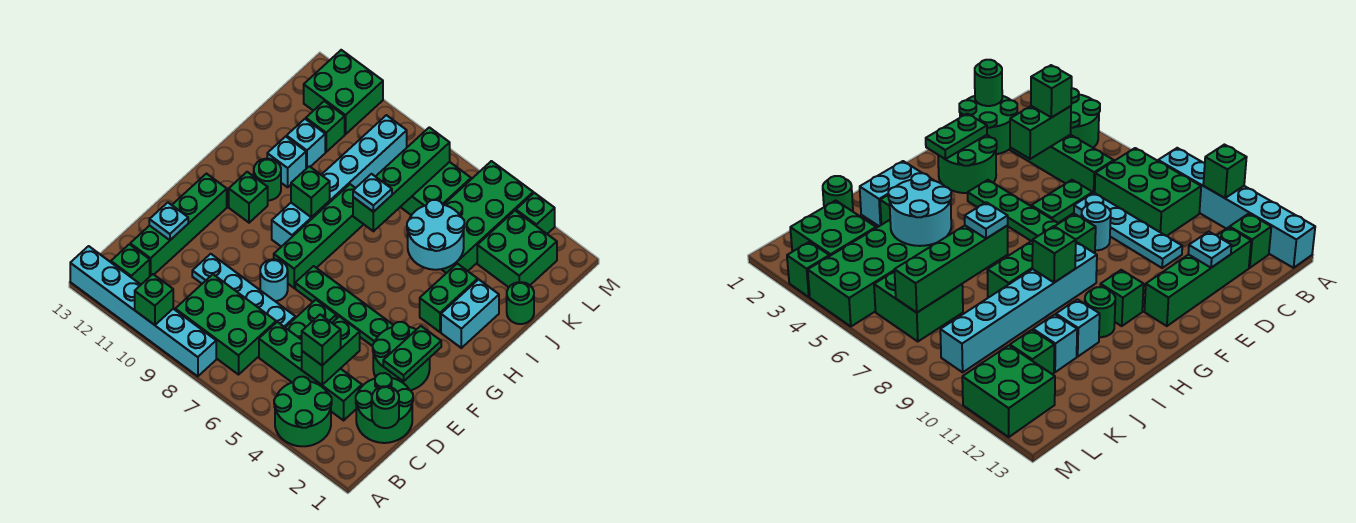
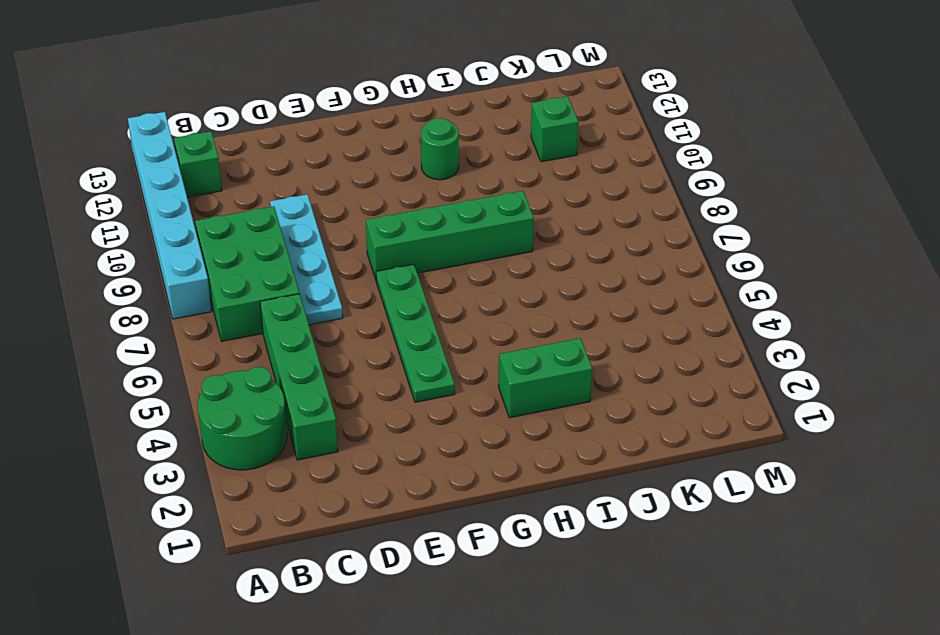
none -> green round brick C1:D2 level 1
none -> green brick C12:F12 level 1
none -> green plate D6:E6 level 1
none -> green round brick E2:F3 level 1

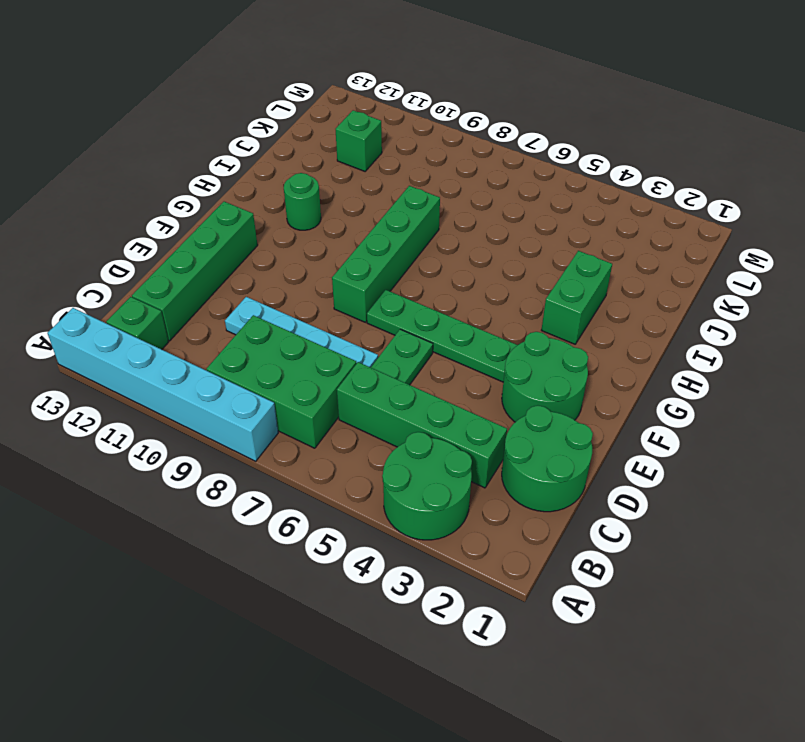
none -> cyan round brick E8 level 1
none -> cyan brick G9:L9 level 1
none -> green brick G11 level 1
none -> cyan brick H2:I2 level 1

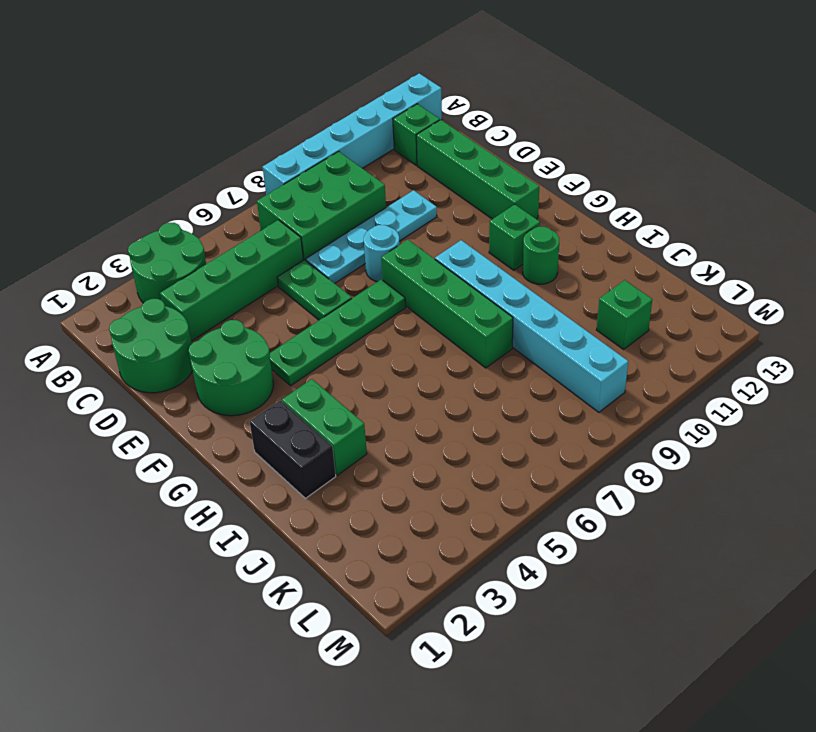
black brick H2:I2 level 1 -> cyan brick H2:I2 level 1
none -> cyan brick I11 level 1
none -> green round brick J1 level 1
none -> green brick J4:M5 level 1
none -> cyan brick J11 level 1

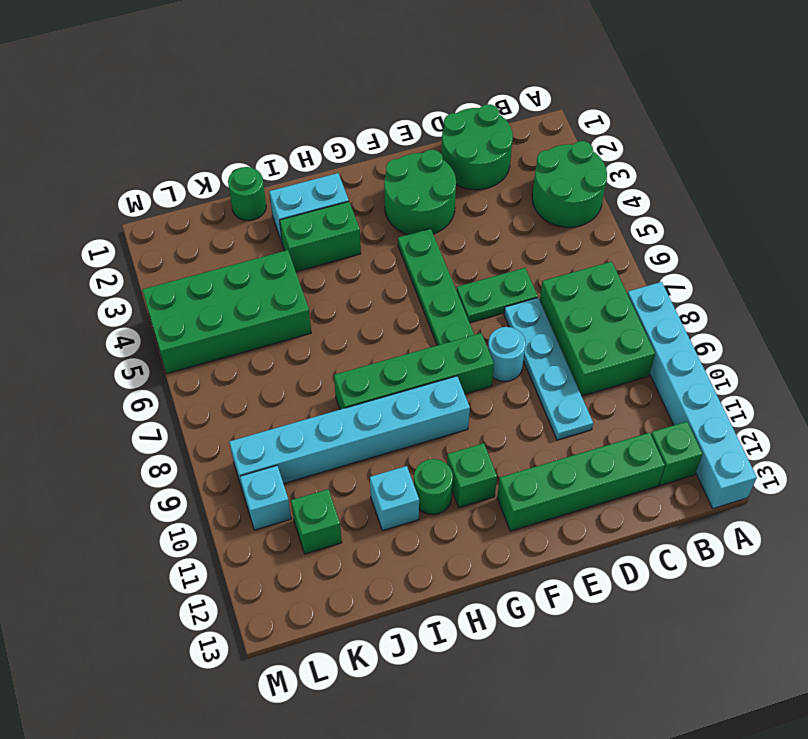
cyan brick L10 level 1 -> cyan brick J11 level 1
none -> green brick C3:C6 level 1
none -> green brick K2:L3 level 1
none -> green brick K6:L7 level 1
none -> green brick L11:M12 level 1

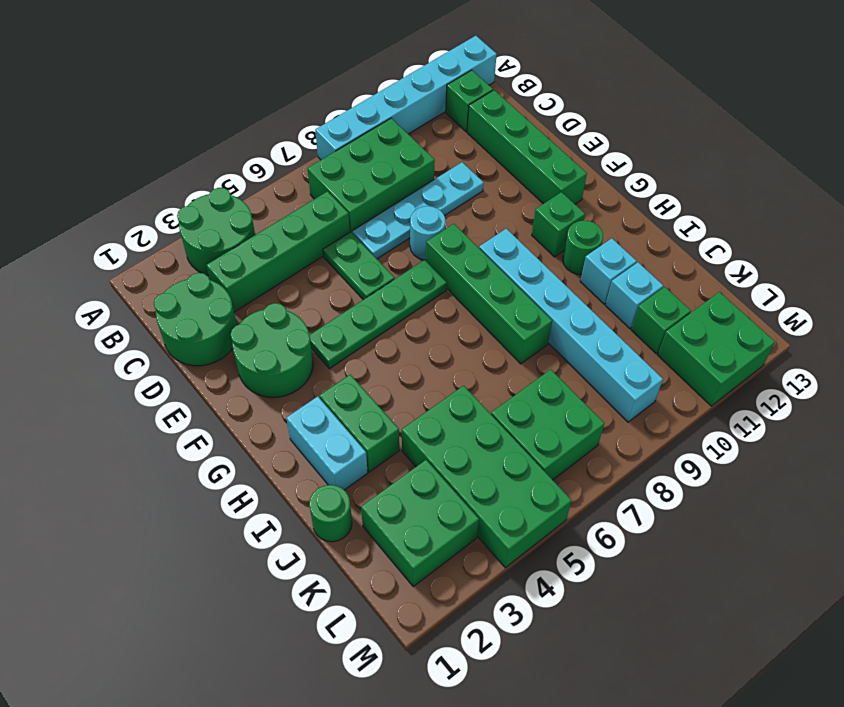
none -> green brick M3 level 1
none -> green brick A10 level 2
none -> green round brick C1 level 2
none -> green brick C4:D4 level 2

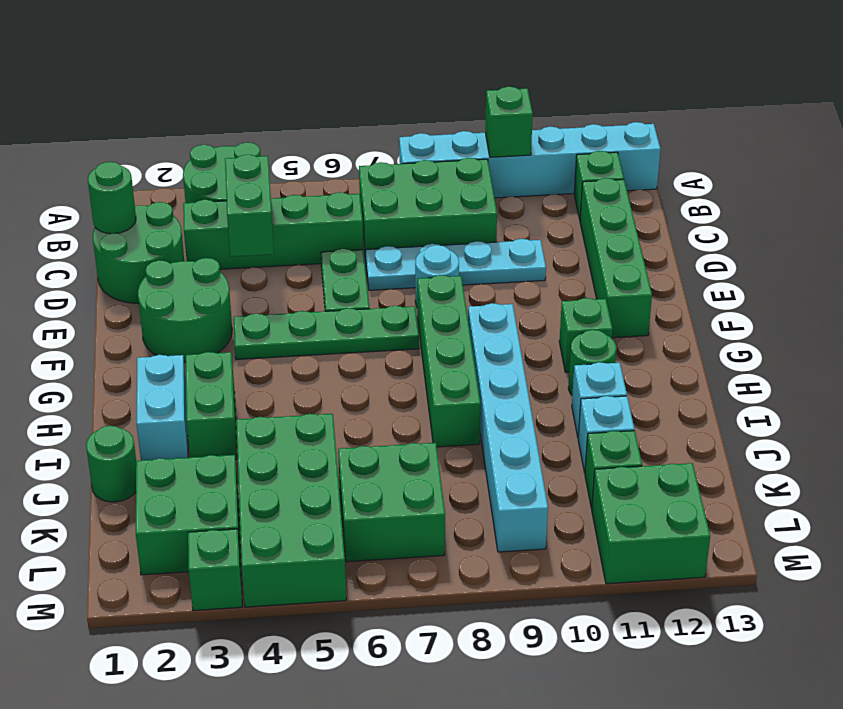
none -> cyan plate D12 level 2
none -> green plate E2:F2 level 2
none -> green brick H9 level 2
none -> cyan round brick I4:J5 level 2

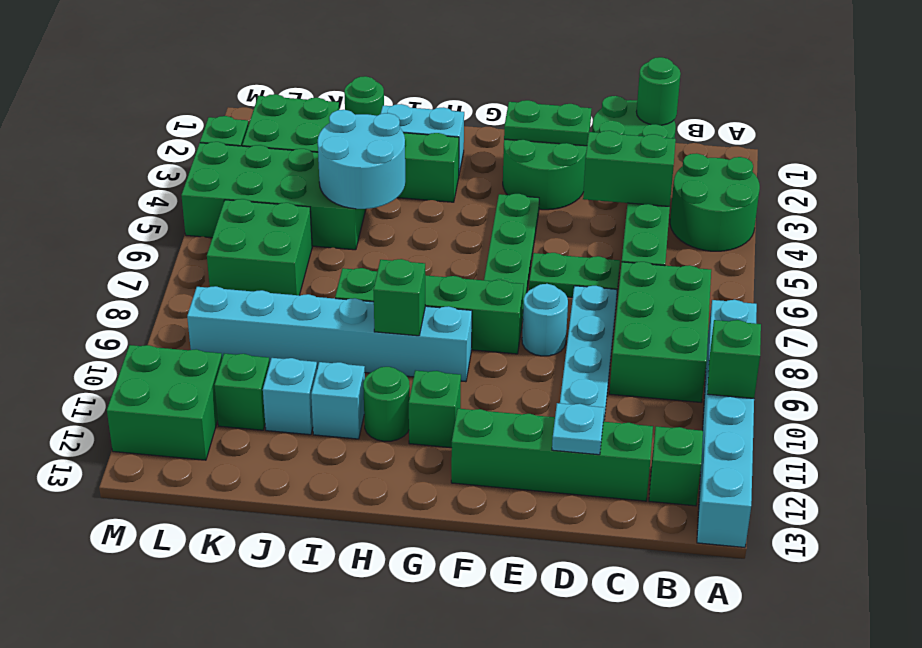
none -> green brick I7:L7 level 2
none -> green brick C4 level 3
none -> cyan plate I7 level 3

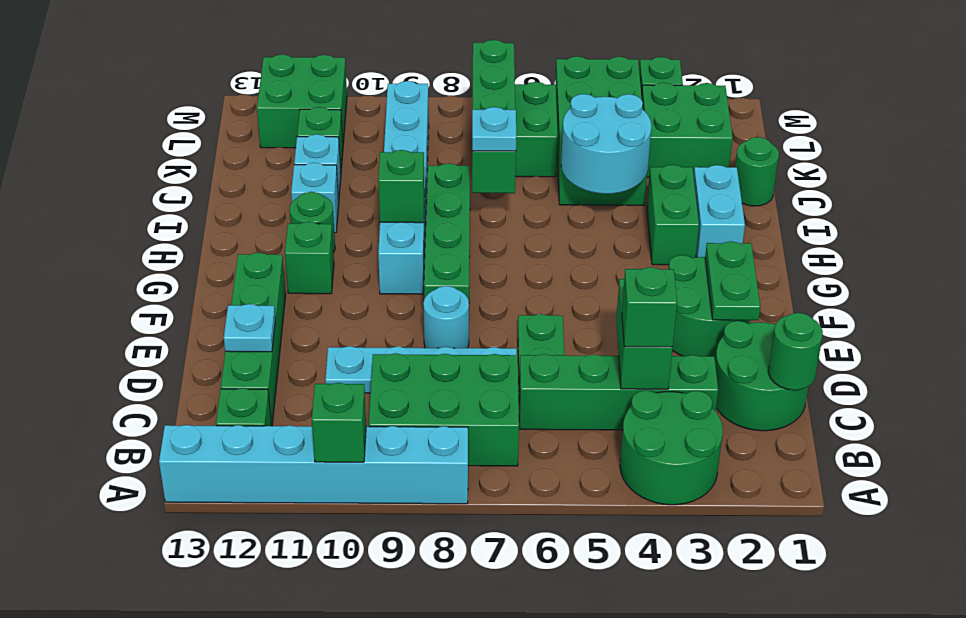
none -> green plate F4:F7 level 1

